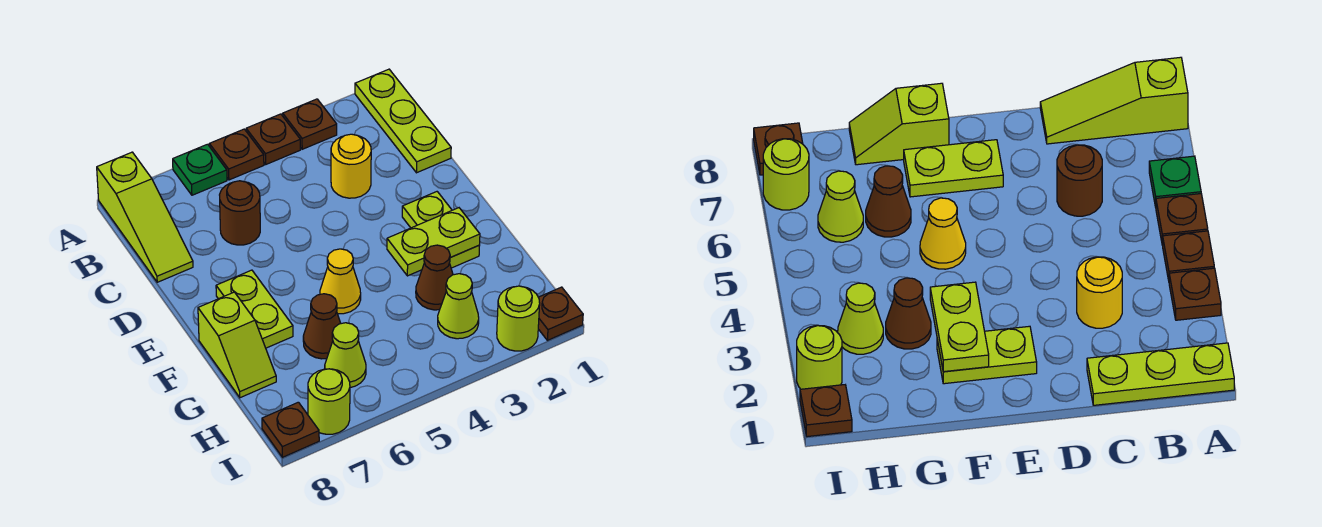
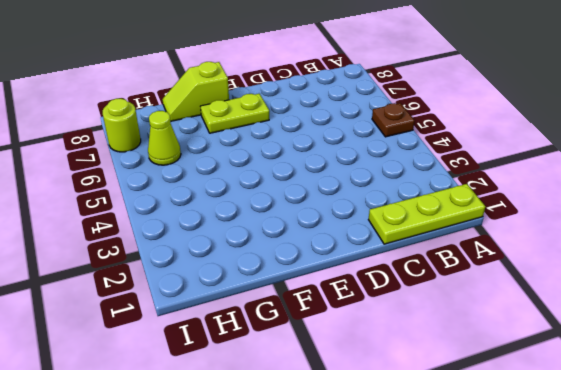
none -> brown plate A3 level 1
none -> brown plate A4 level 1
none -> green plate A6 level 1

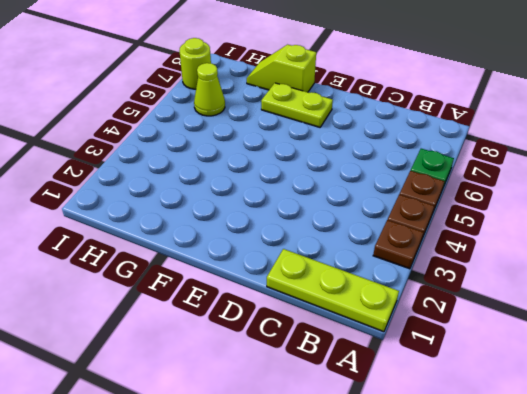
none -> lime slope A8:C8 level 1 top A
none -> yellow round brick C3 level 1
none -> brown round brick C6 level 1

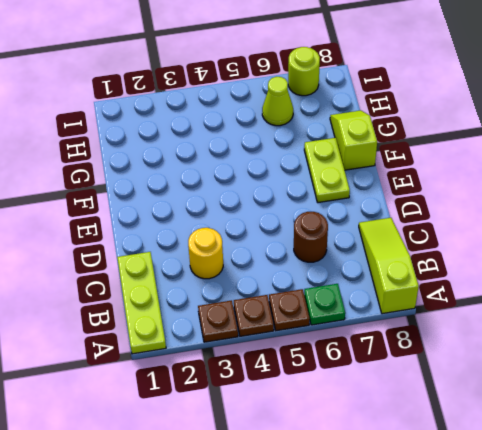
none -> lime plate E2:F2 level 1
none -> yellow cone F5 level 1
none -> brown cone G3 level 1

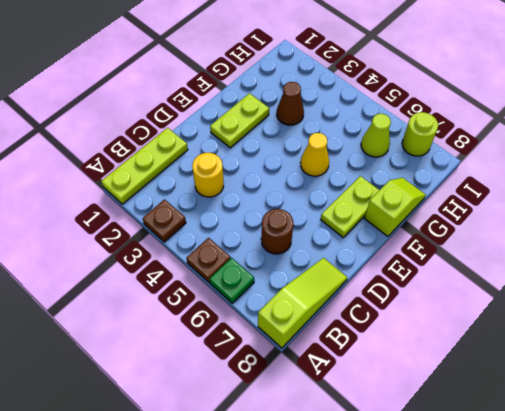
none -> brown plate A4 level 1
none -> brown cone G6 level 1
none -> lime cone H3 level 1

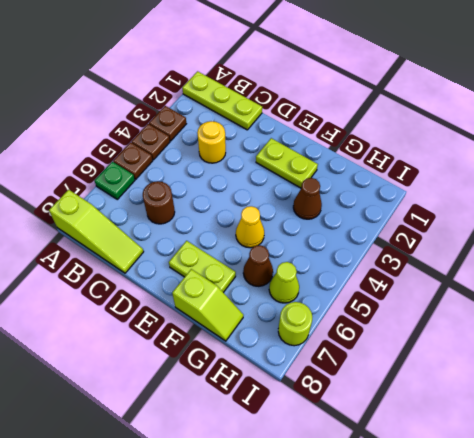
none -> lime cone H3 level 1
none -> brown plate I1 level 1
none -> lime round brick I2 level 1

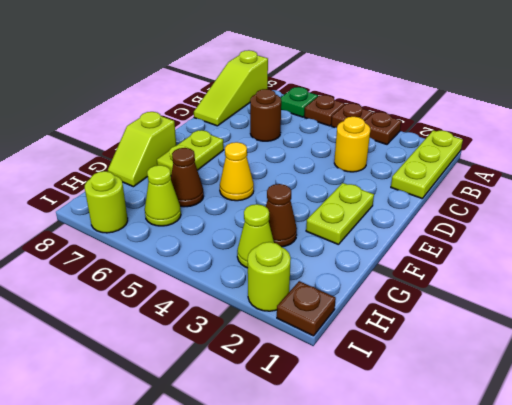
none -> brown plate I8 level 1
none -> lime plate F2:F3 level 2

